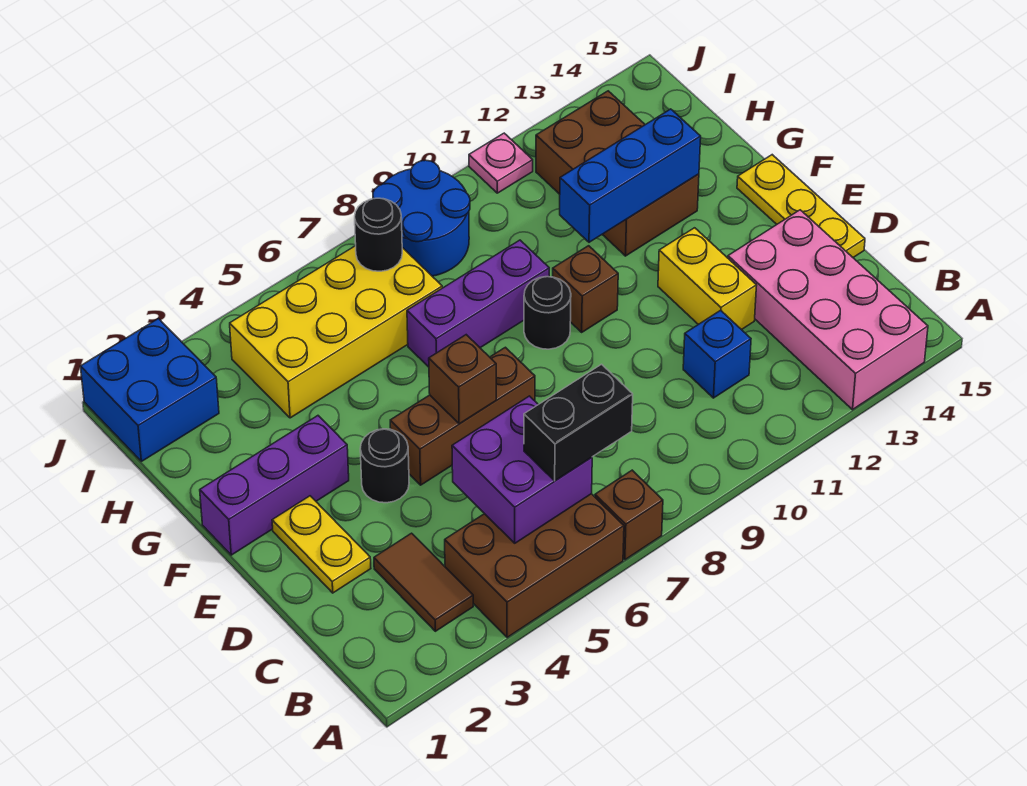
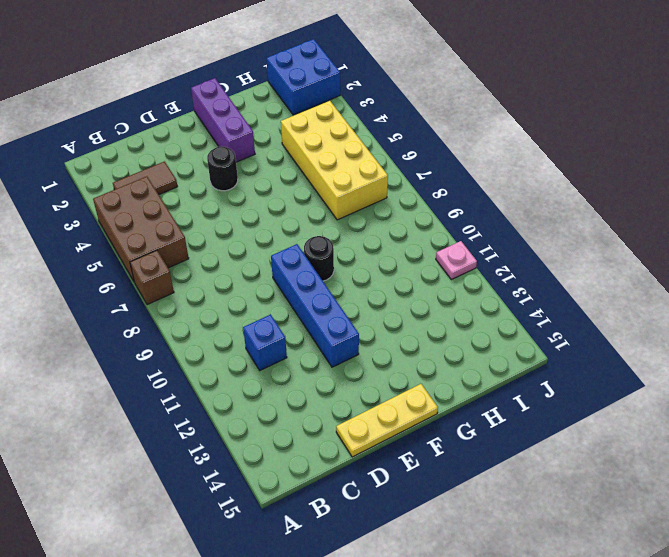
blue brick E9:E12 level 1 -> yellow brick D12:E12 level 1
none -> pink brick A13:D14 level 1
none -> yellow plate D2:E2 level 1
none -> brown brick E5:E7 level 1

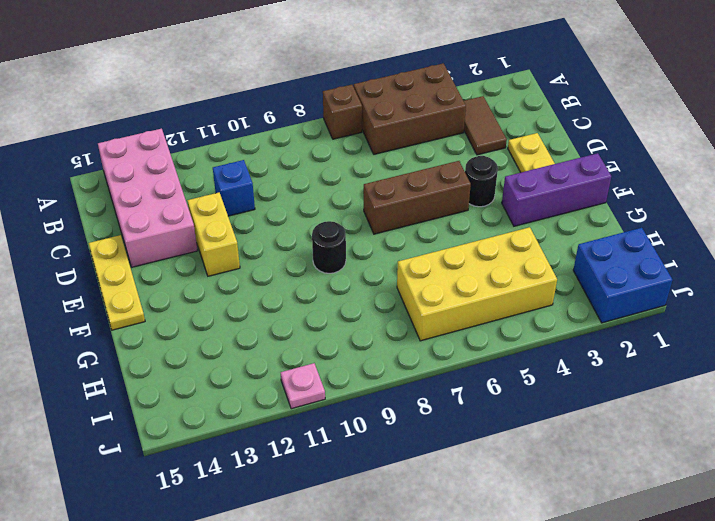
none -> brown brick F10 level 1
none -> purple brick G7:G9 level 1
none -> brown brick G12:I13 level 1

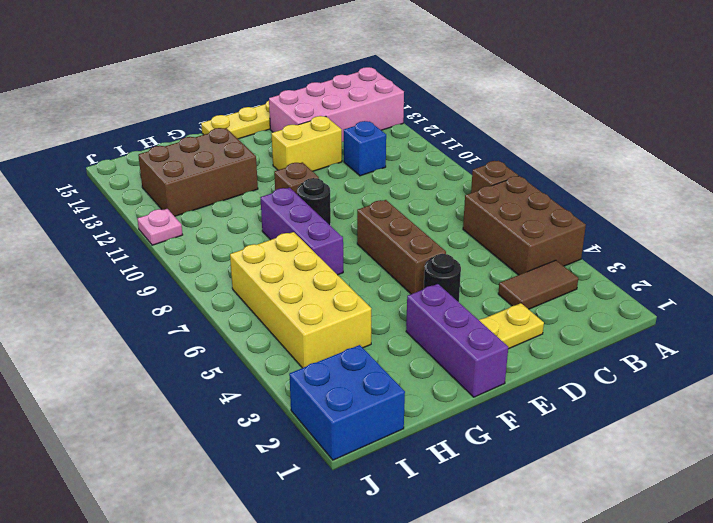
none -> blue round brick I8:J9 level 1
none -> purple brick B5:C6 level 2
none -> brown brick E6 level 2

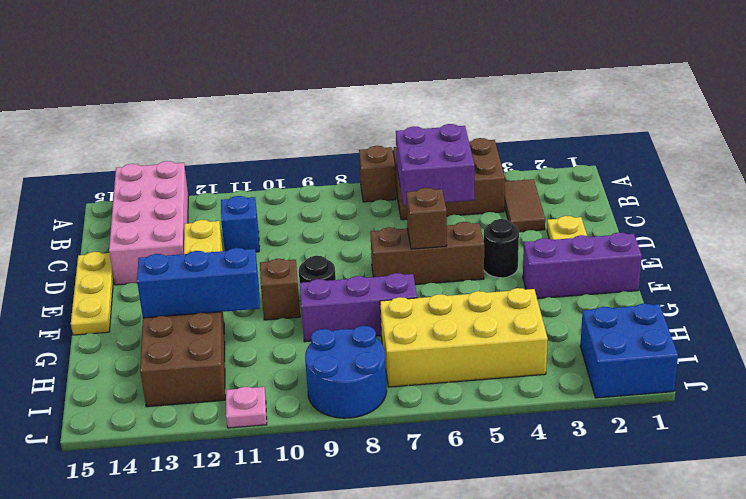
none -> black round brick I7 level 2
none -> black brick B6:B7 level 3

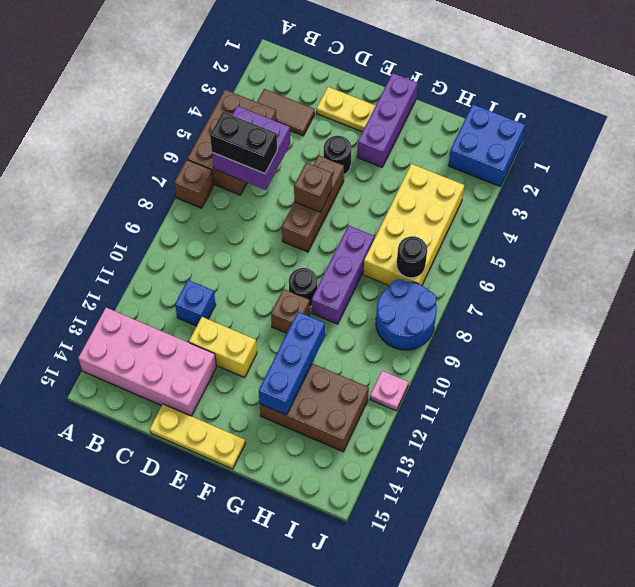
black brick B6:C6 level 3 -> black brick B6:B7 level 3

